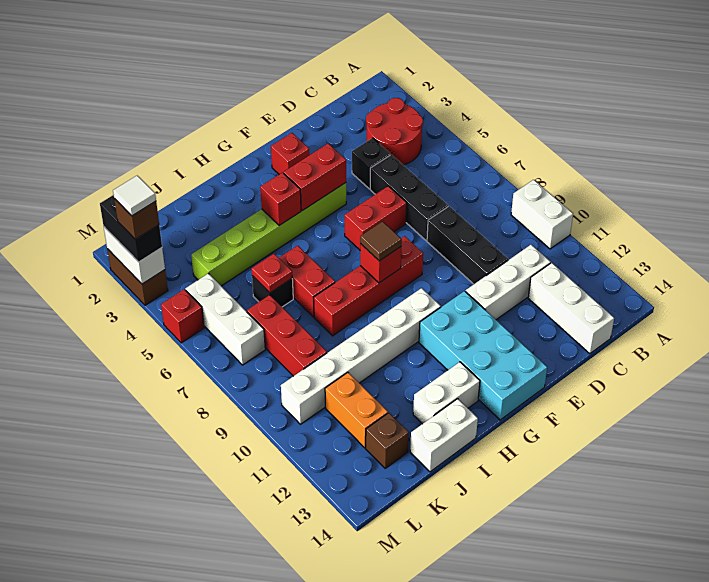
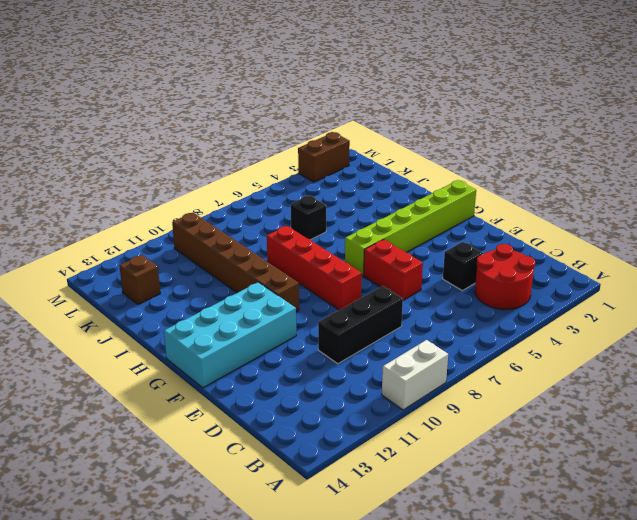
lime brick G1:G6 level 1 -> lime brick F4:K4 level 1
brown brick G10:L10 level 1 -> white brick G10:L10 level 1
none -> white brick C11:E11 level 1
none -> white brick C12:C14 level 1
none -> black brick D5:D7 level 1
none -> red brick F2 level 1

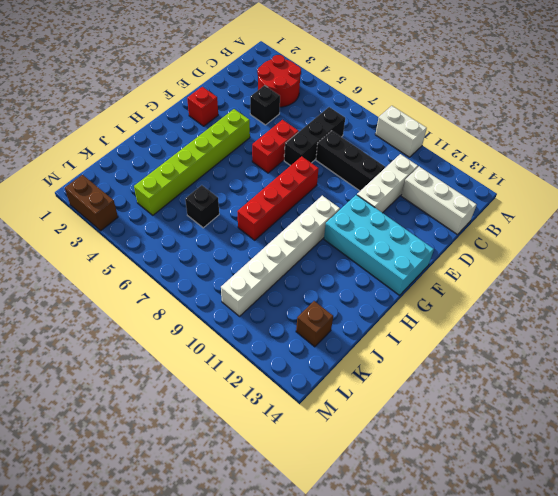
black brick C7:E7 level 1 -> black brick D5:D7 level 1
none -> white brick H13:I13 level 1
none -> red brick I6:I7 level 1
none -> white brick I14:J14 level 1
none -> red brick K7:K9 level 1

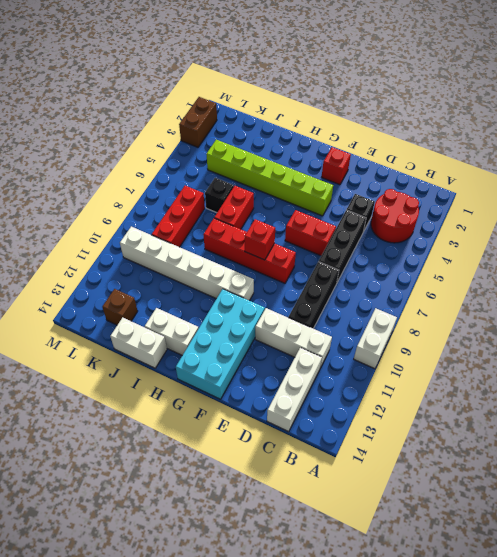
none -> orange brick K11:K12 level 1
none -> white brick L5:L7 level 1
none -> red brick M5 level 1
none -> red brick F4:G4 level 2

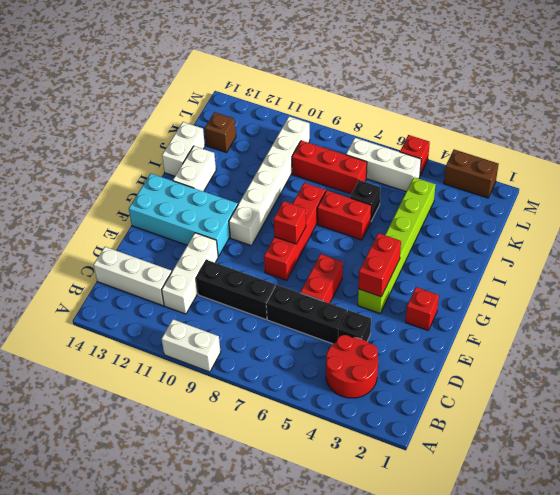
none -> orange brick K11:K12 level 1
none -> red brick H4 level 2
none -> red plate J6 level 2
none -> white brick M2:M3 level 2

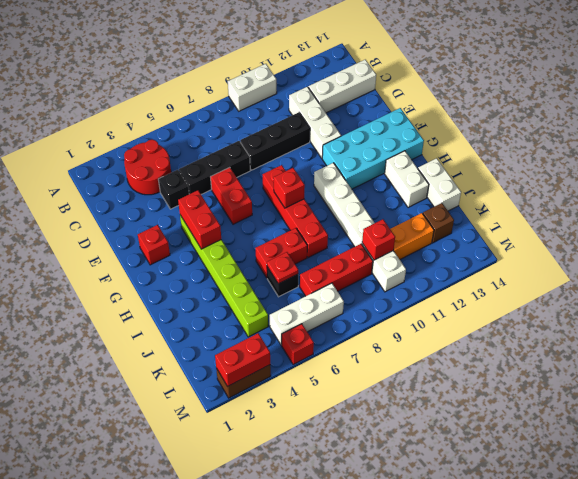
red brick K10 level 2 -> red brick H4 level 2
red brick M2:M3 level 2 -> white brick M2:M3 level 2
none -> brown tile G8 level 3
none -> black brick M2:M3 level 3
none -> brown brick M3 level 4
none -> white tile M3 level 5

